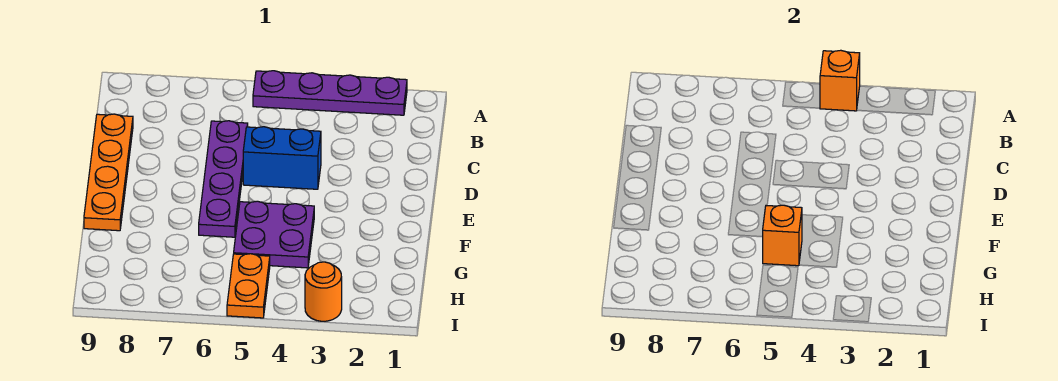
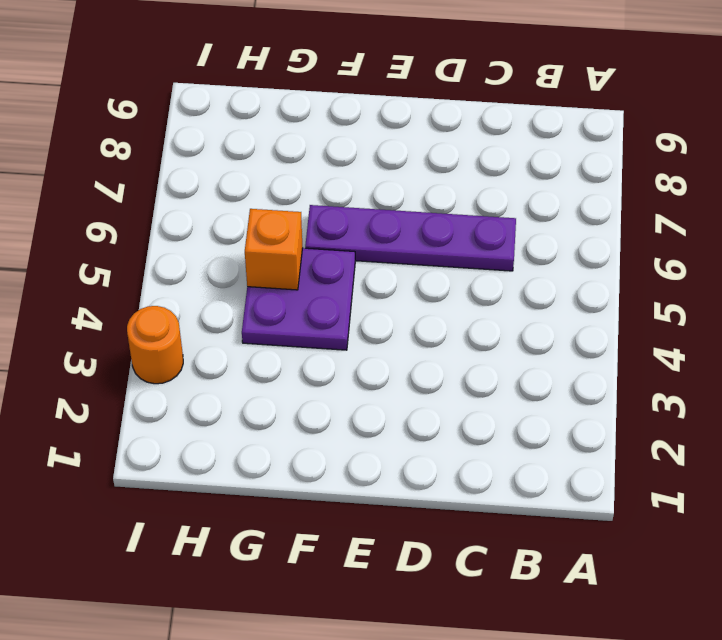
none -> purple plate A2:A5 level 1
none -> orange plate C9:F9 level 1

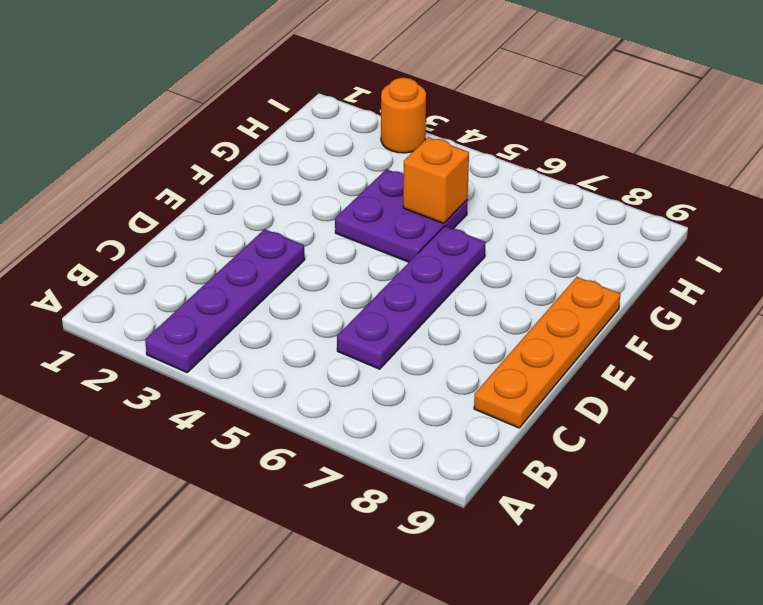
purple plate A3:D3 level 1 -> purple plate A2:A5 level 1
none -> blue brick D4:D5 level 1
none -> orange plate H5:I5 level 1

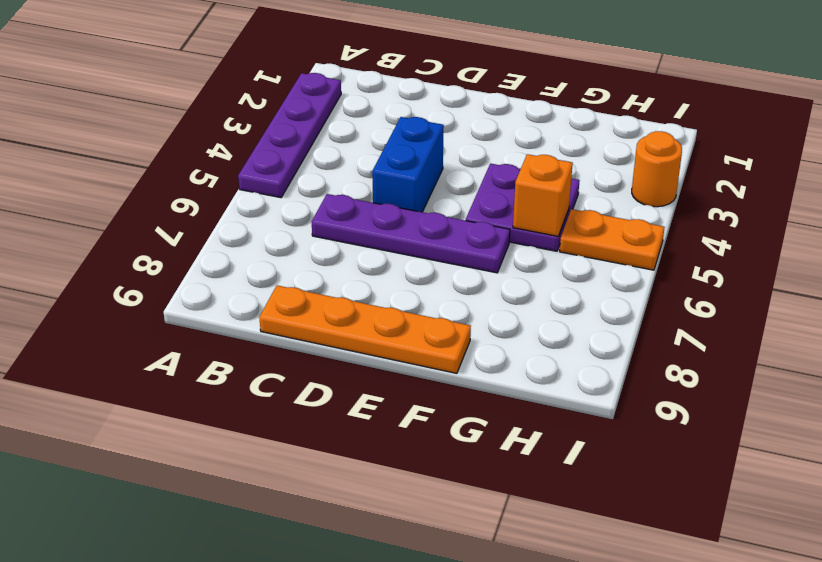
none -> orange brick A4 level 2

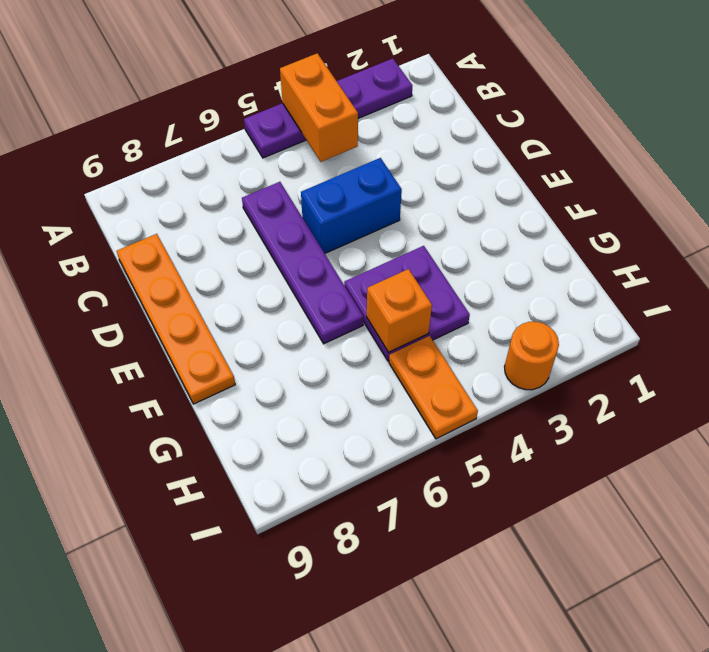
orange brick A4:B4 level 2 -> orange brick A4 level 2

